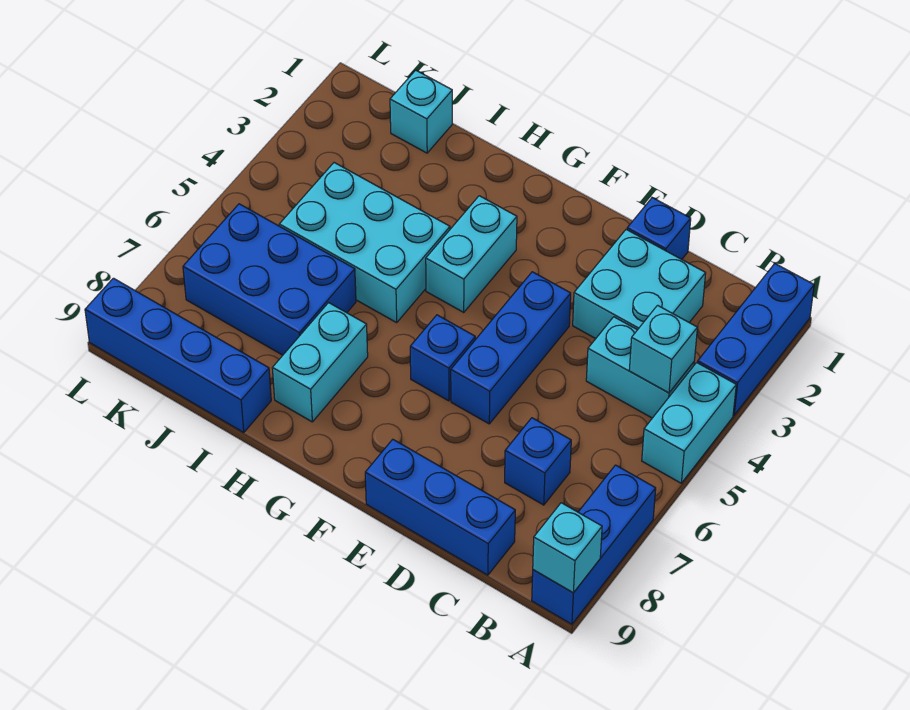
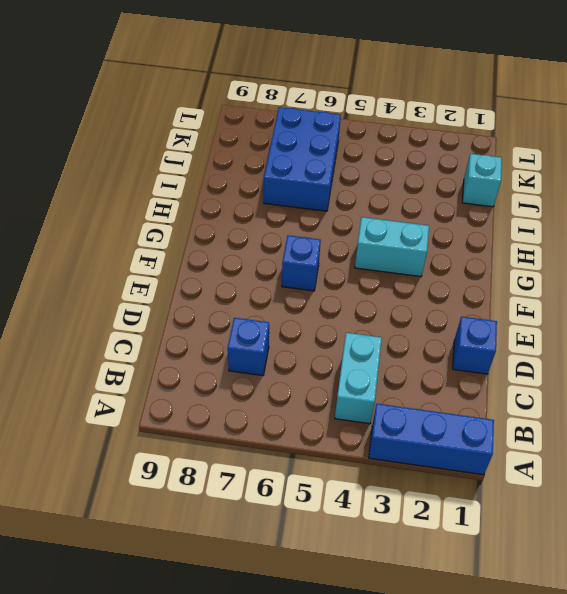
none -> cyan brick A4:A5 level 1
none -> blue brick A7:A9 level 1
none -> cyan brick C2:D3 level 1

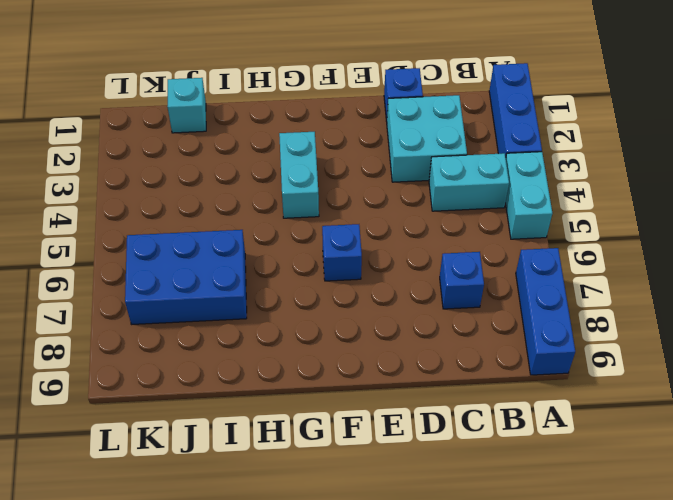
none -> blue brick C9:E9 level 1
none -> blue brick E4:E6 level 1
none -> cyan brick H4:J5 level 1

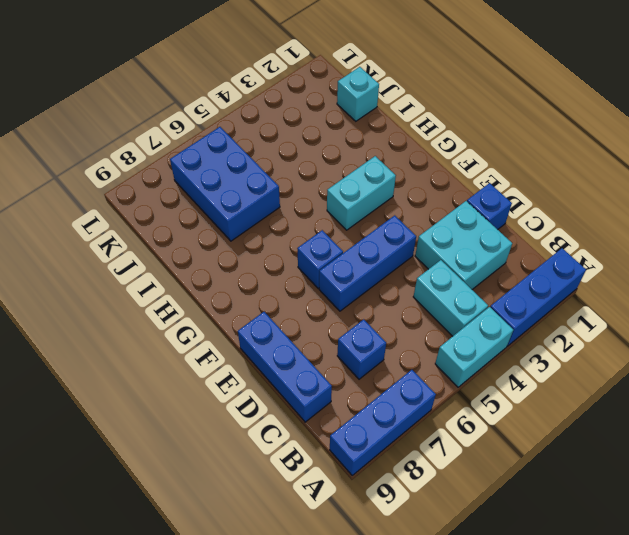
none -> cyan brick H4:J5 level 1
none -> cyan brick H7:H8 level 1
none -> blue brick I9:L9 level 1

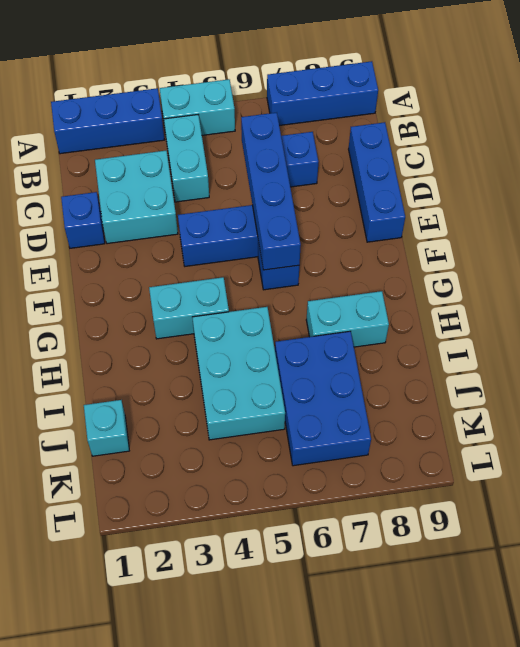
blue brick C6:F6 level 2 -> blue brick I9:L9 level 1
none -> cyan brick A9 level 2
none -> cyan brick B4 level 2

